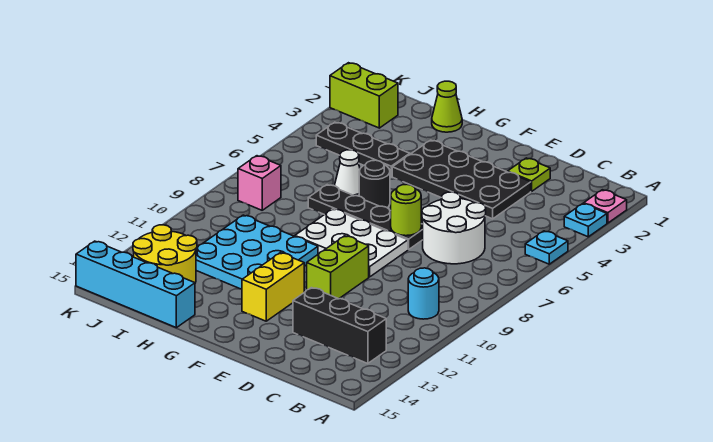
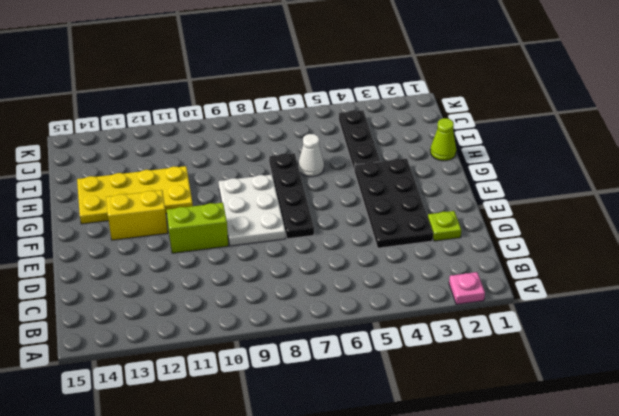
yellow plate G11:H14 level 1 -> cyan plate G10:I12 level 1
none -> cyan plate A3 level 1
none -> cyan plate A5 level 1
none -> cyan round brick B10 level 1

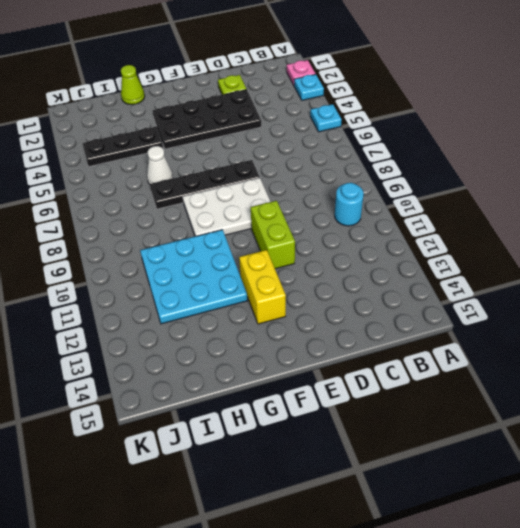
none -> black brick B13:D13 level 1
none -> white round brick C6:D7 level 1
none -> black round brick G6 level 1

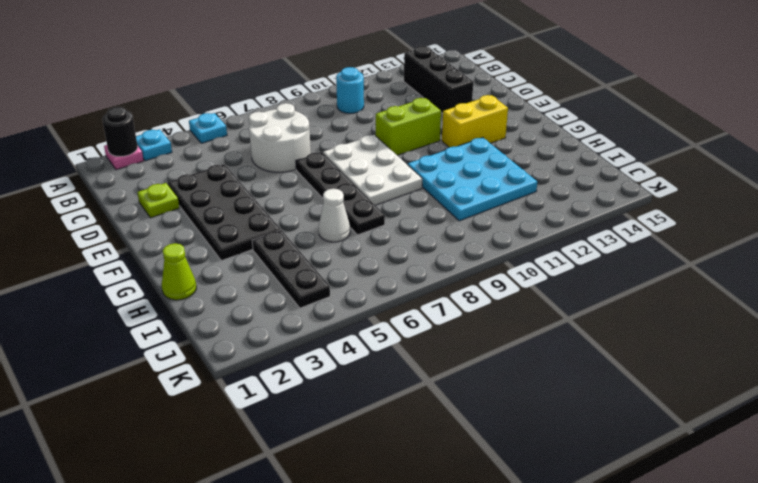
black round brick A2 level 2 -> black round brick G6 level 1
none -> cyan brick H15:K15 level 1
none -> yellow round brick I13:J14 level 1
none -> lime brick J2:K2 level 1

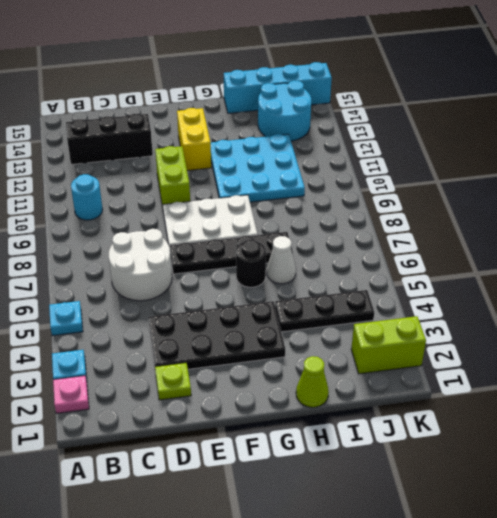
cyan round brick I13:J14 level 1 -> yellow round brick I13:J14 level 1
none -> pink brick J8 level 1
none -> lime round brick E7 level 2

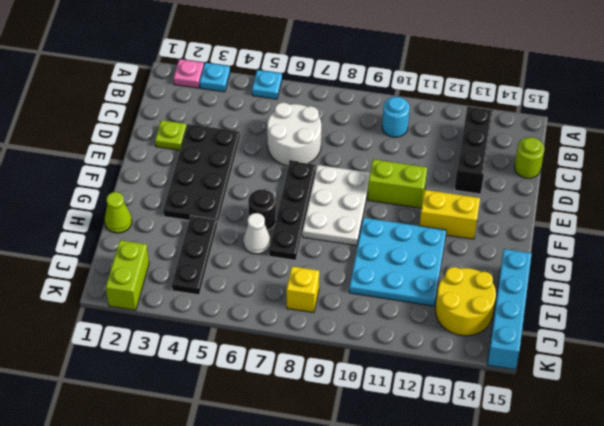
lime round brick C15 level 1 -> lime round brick E7 level 2
yellow brick J8 level 1 -> pink brick J8 level 1

